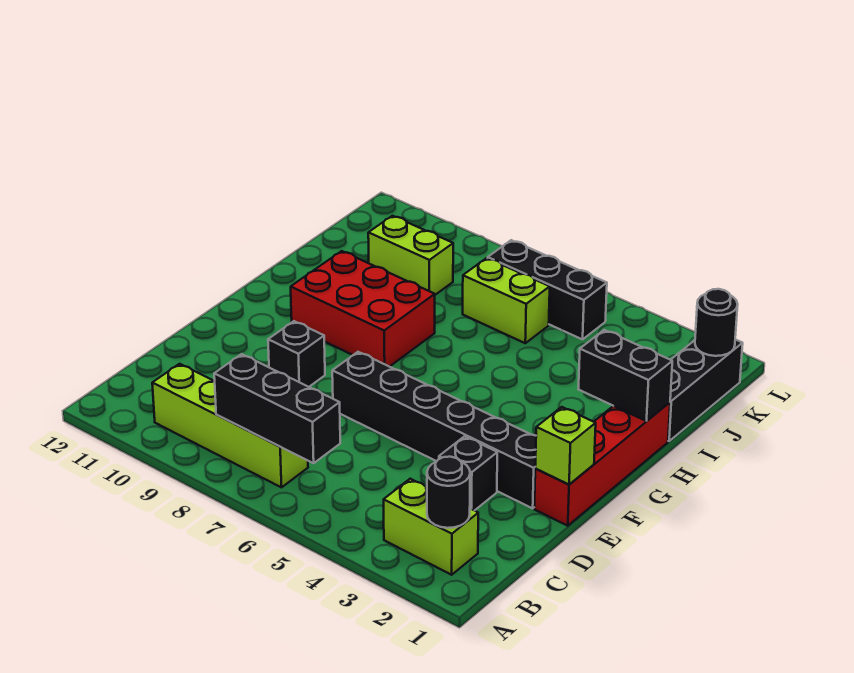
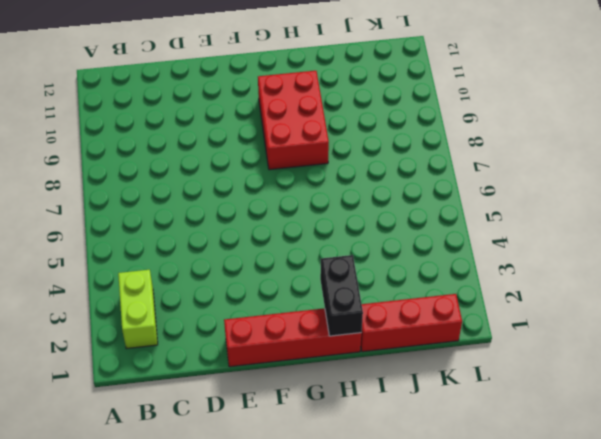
red brick I1:K1 level 1 -> black brick I1:K1 level 1
none -> lime brick B7:B10 level 1
none -> black brick D3 level 1
none -> black brick E2:E7 level 1

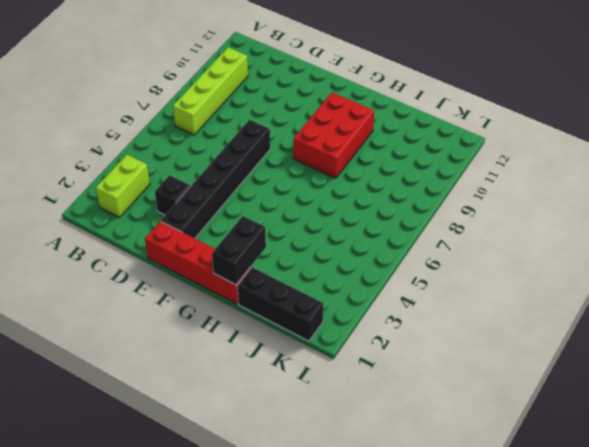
none -> black brick E9 level 1
none -> lime brick J6:J7 level 1
none -> lime brick J9:J10 level 1

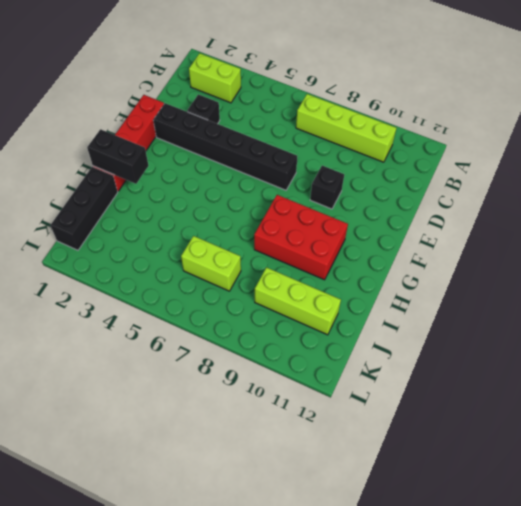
lime brick J9:J11 level 1 -> lime brick J9:J10 level 1
none -> black brick K5:K7 level 1
none -> black round brick B2 level 2
none -> black brick B6:B8 level 2

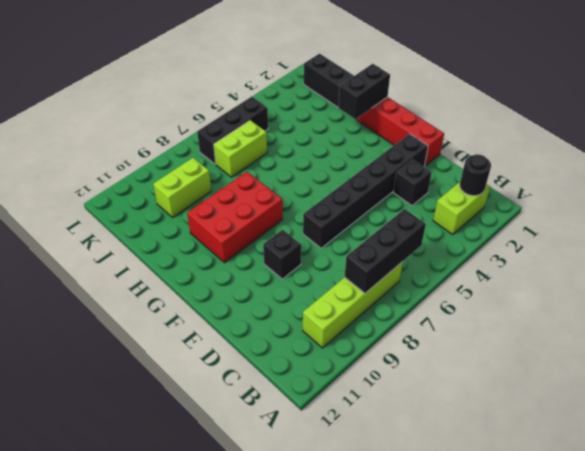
none -> lime brick E1 level 2
none -> black round brick K1 level 2

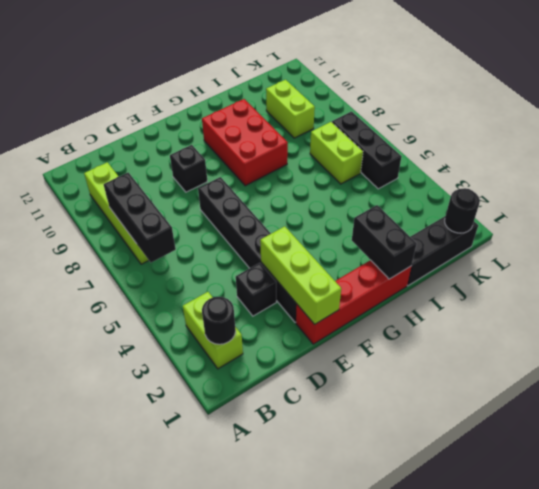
lime brick E1:E3 level 2 -> lime brick E1 level 2

